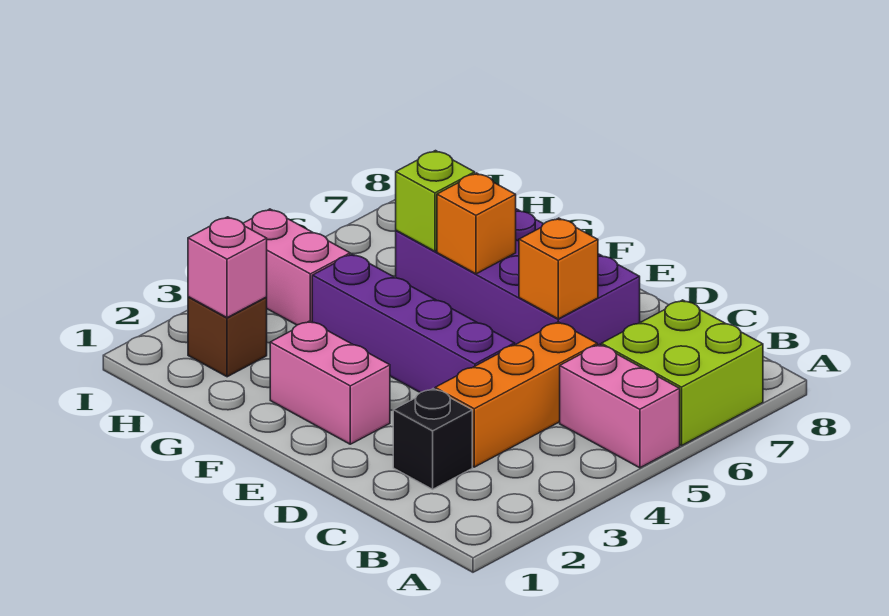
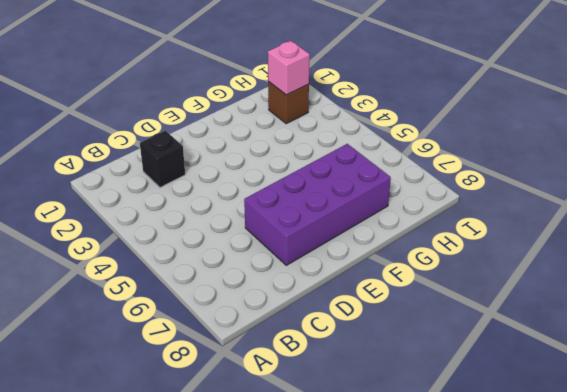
none -> pink brick A5:B5 level 1
none -> lime brick A6:B7 level 1
none -> orange brick C3:C5 level 1

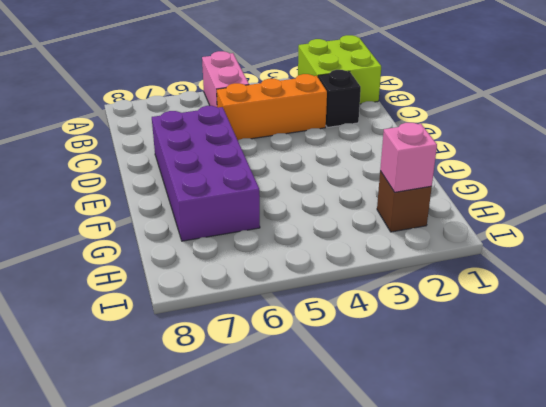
lime brick A1:B2 level 1 -> lime brick A6:B7 level 1
none -> purple brick D4:G4 level 1
none -> pink brick E2:F2 level 1
none -> pink brick H4:I4 level 1

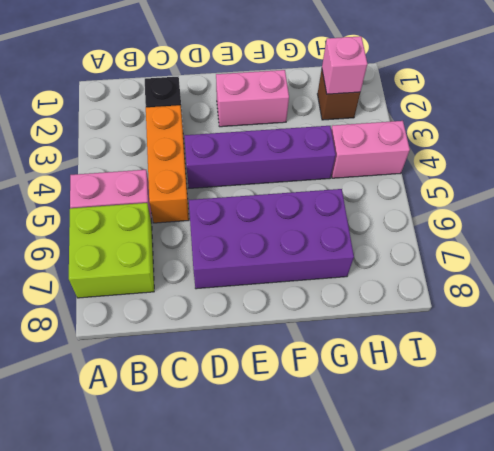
none -> orange brick D6 level 2
none -> orange brick F6 level 2
none -> lime brick G6 level 2

